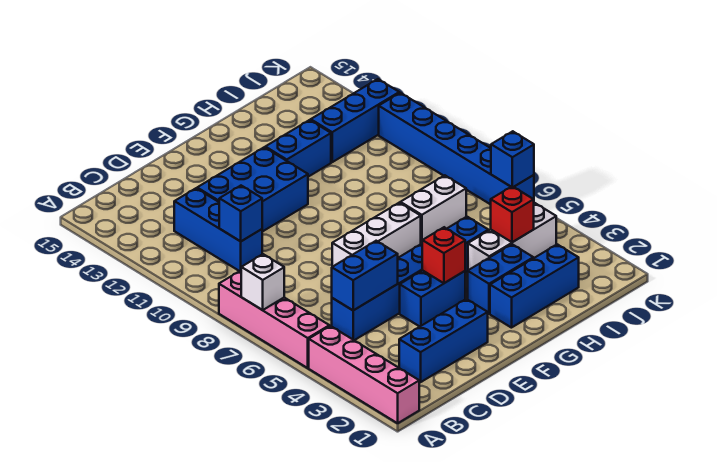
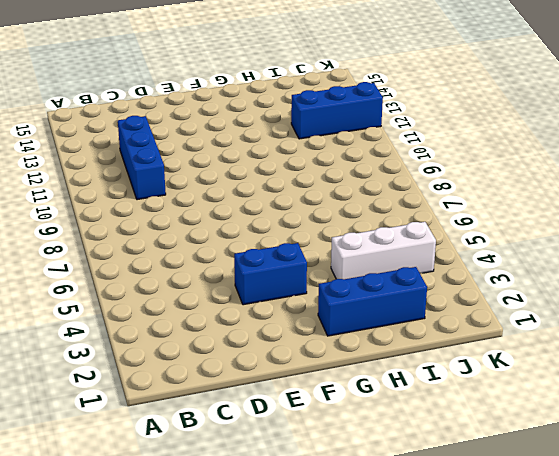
none -> pink brick A1:A4 level 1
none -> pink brick A5:A8 level 1
none -> blue brick C2:E2 level 1

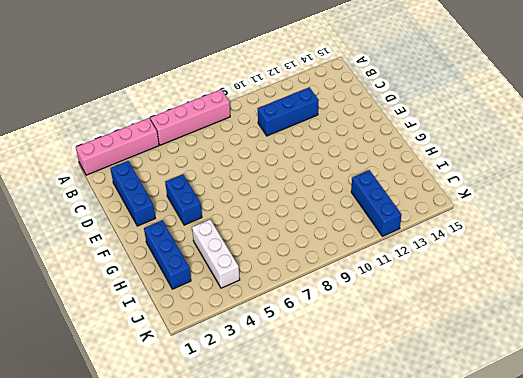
none -> blue brick C5:H5 level 1
none -> blue brick D11:F12 level 1
none -> white brick E7:G7 level 1

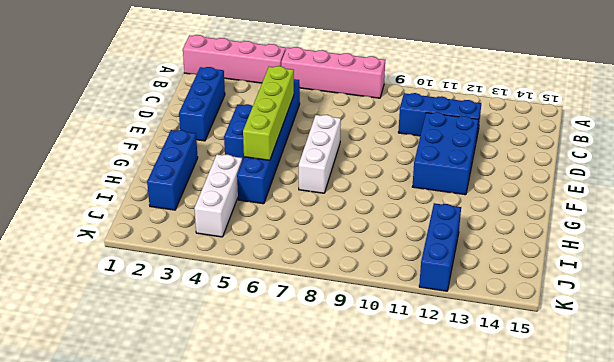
lime brick D5:G5 level 2 -> blue brick C5:D5 level 2
none -> blue brick G3:H3 level 1
none -> blue brick G12:H12 level 1
none -> white brick H7:I7 level 1

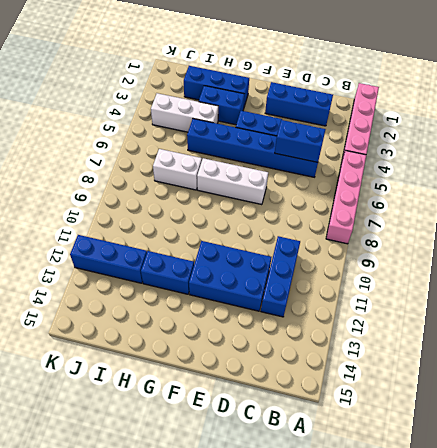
none -> blue brick K6:K11 level 1
none -> white brick A7 level 2
none -> blue brick C10 level 2

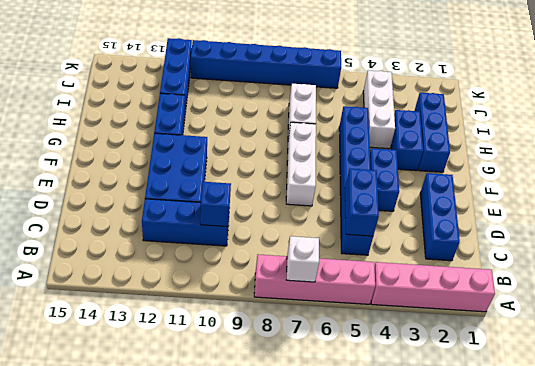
none -> red brick F4 level 2
none -> red brick I4 level 2
none -> blue brick K6 level 2

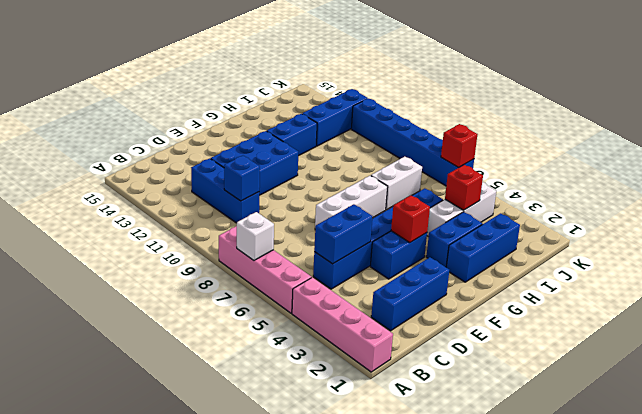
red brick K6 level 2 -> blue brick K6 level 2

